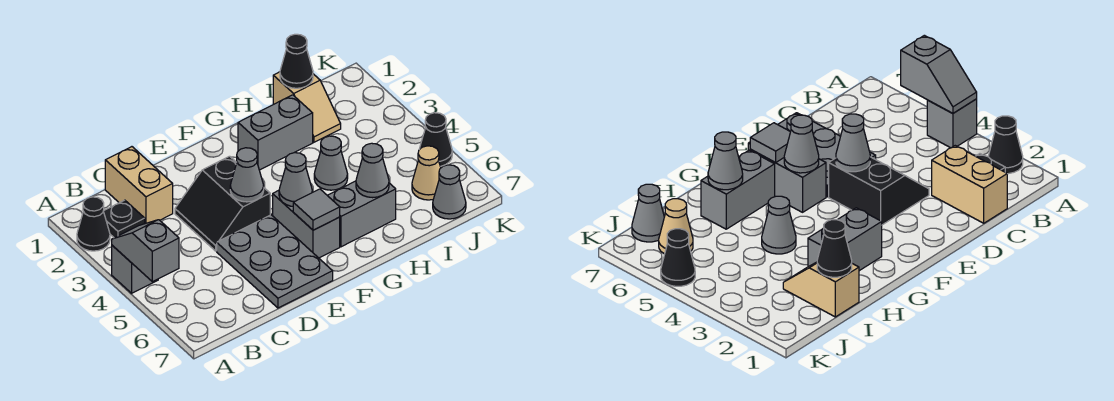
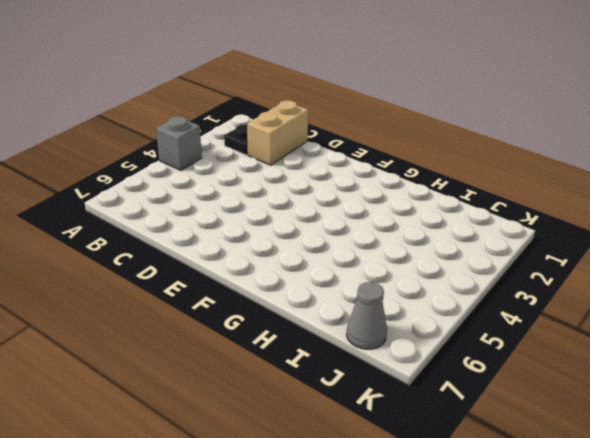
none -> black cone A2 level 1
none -> black slope D3:E4 level 1 top E
none -> grey plate D5:E7 level 1

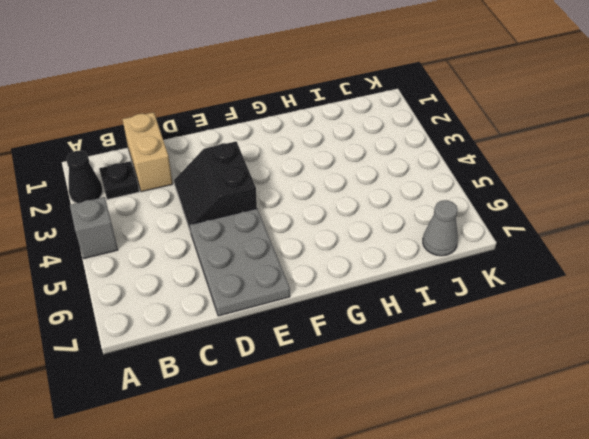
none -> grey brick F5:F6 level 1
none -> grey brick G2:H2 level 1
none -> grey brick G6:H6 level 1

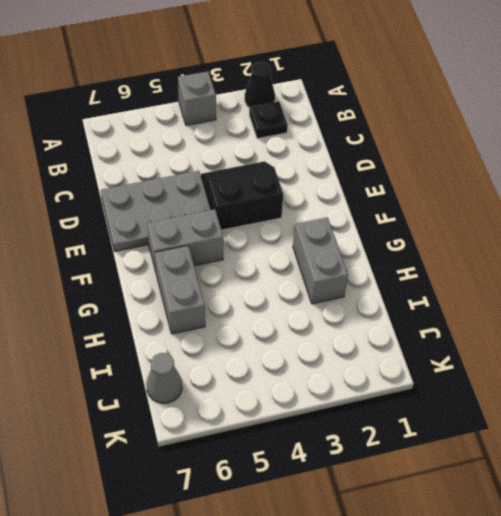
none -> tan brick C1:C2 level 1
none -> grey cone H4 level 1
none -> tan slope I1:I2 level 1 top 1

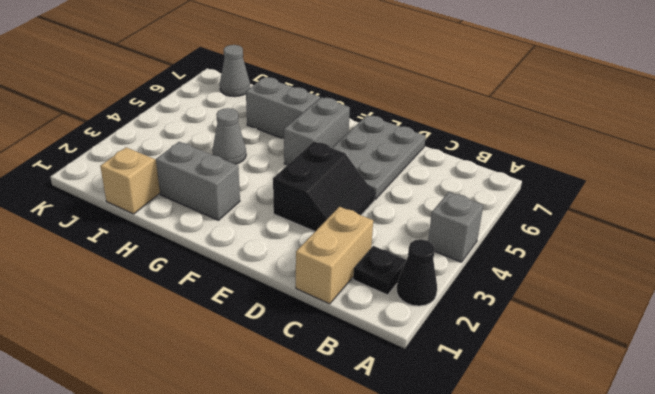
none -> tan cone J6 level 1
none -> black cone K5 level 1
none -> grey slope A4:A5 level 2 top 5

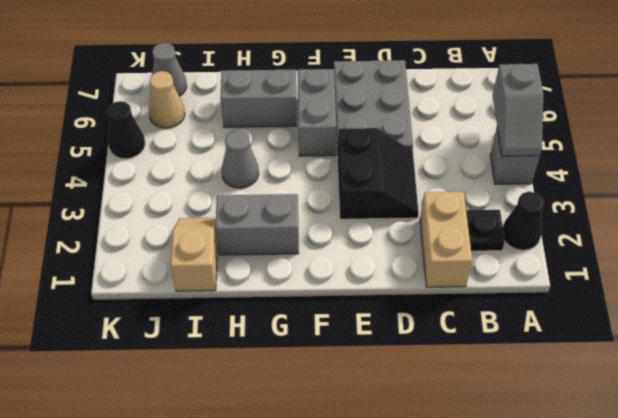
none -> grey cone E4 level 2
none -> grey cone F5 level 2
none -> grey tile F6 level 2

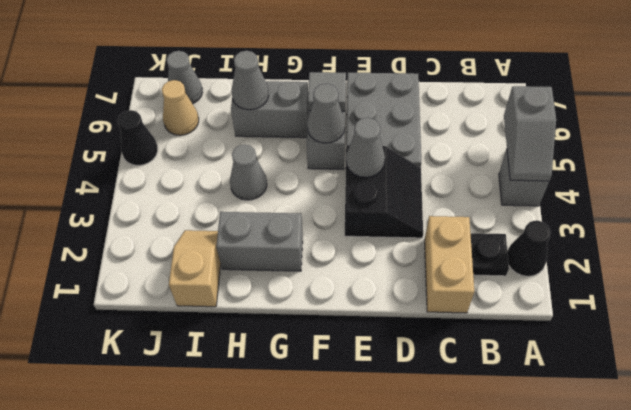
none -> black cone I1 level 2

